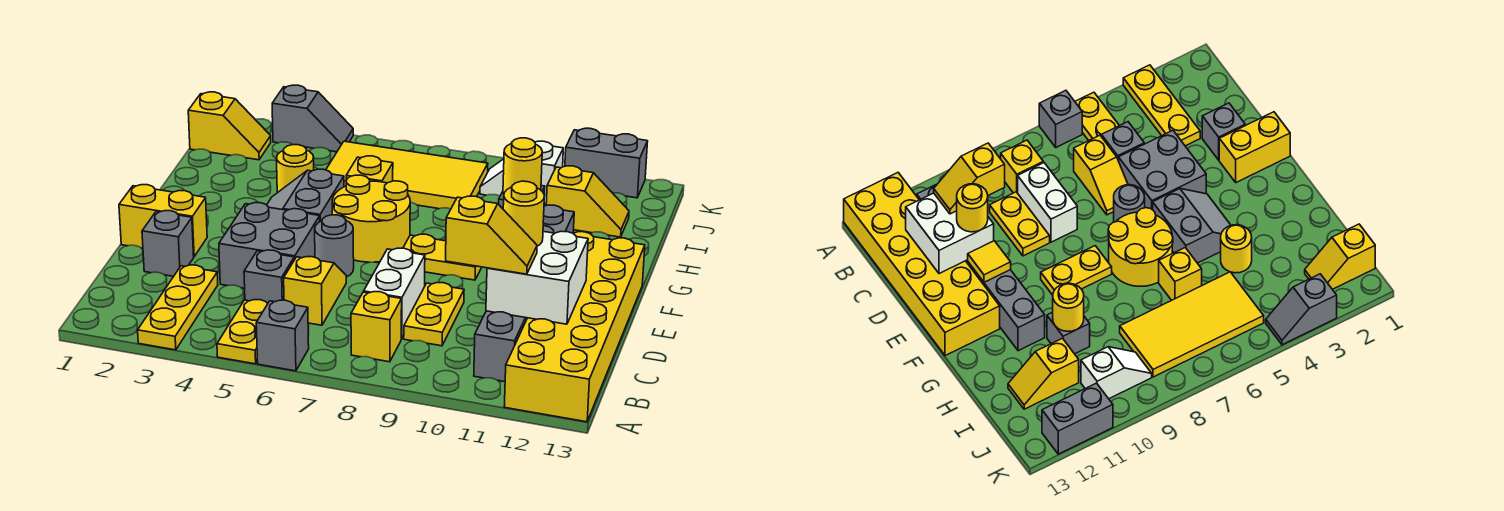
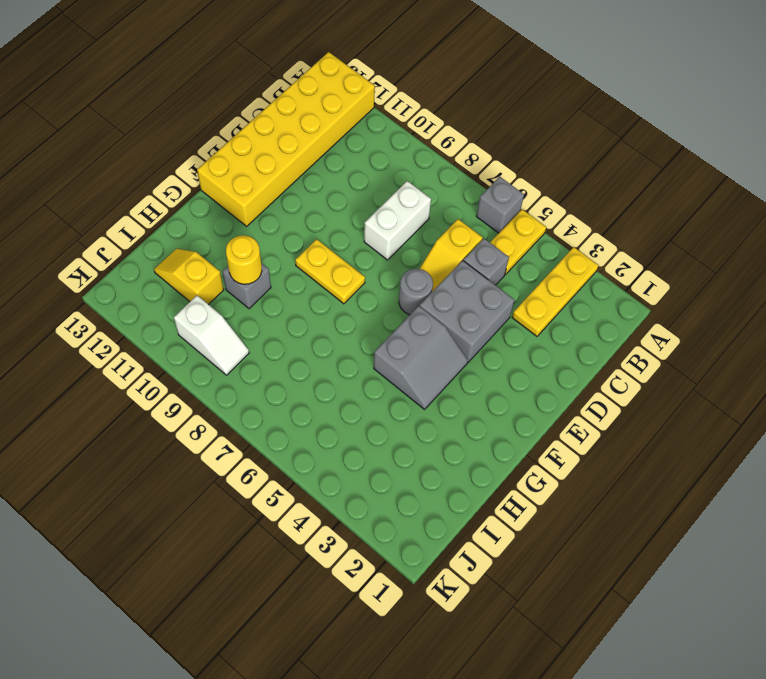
none -> yellow brick B8 level 1
none -> grey brick B11:G11 level 1
none -> yellow plate C9:D9 level 1
none -> grey brick D2 level 1

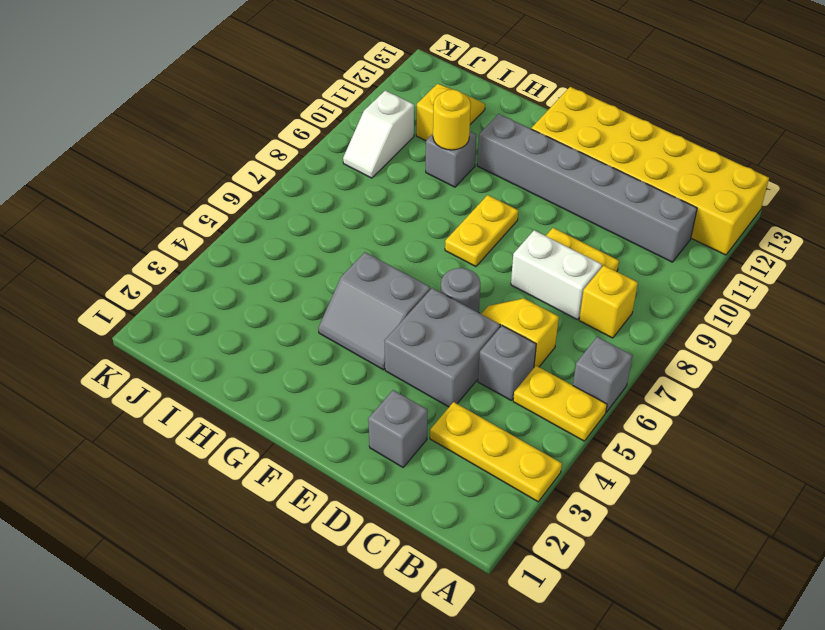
none -> yellow brick E1:E2 level 1
none -> yellow round brick F6:G7 level 1
none -> yellow round brick H4 level 1
none -> yellow brick H6 level 1

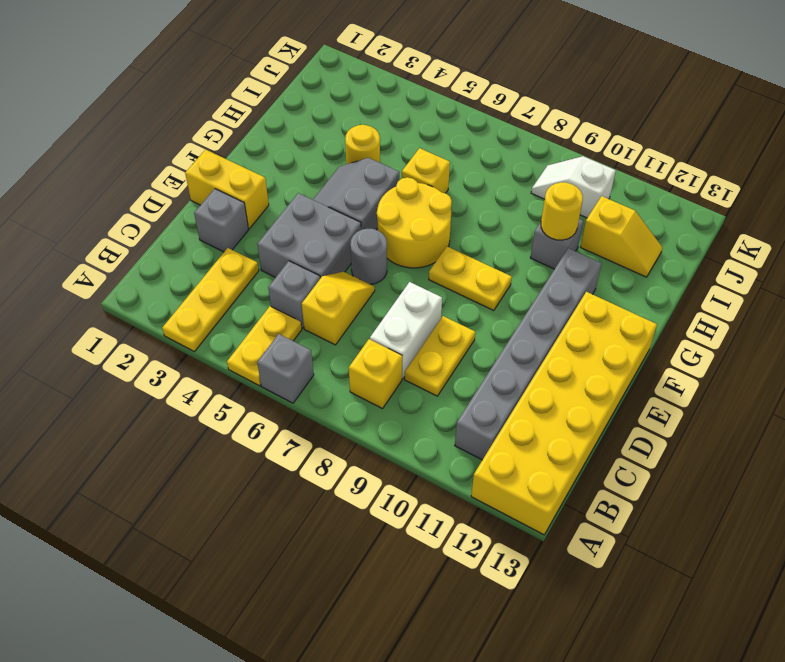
none -> yellow tile I5:J8 level 1
none -> yellow slope J1:J2 level 1 top 1
none -> grey slope K3:K4 level 1 top 3
none -> grey brick K11:K12 level 1

